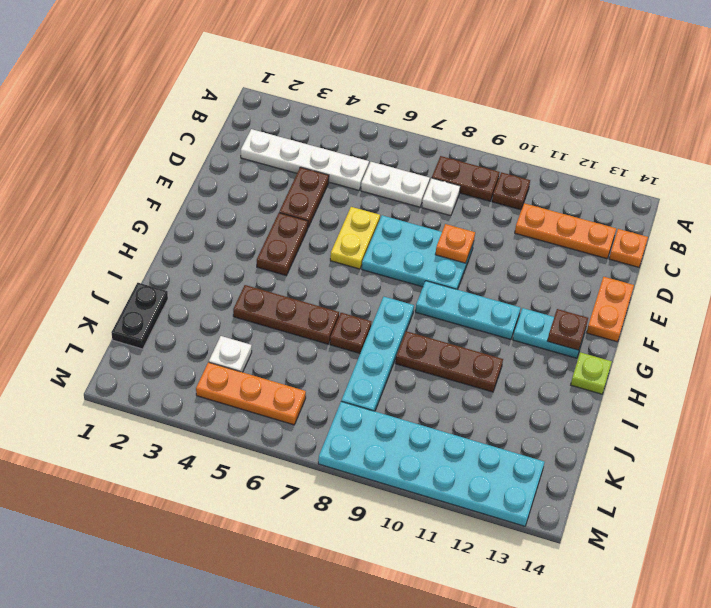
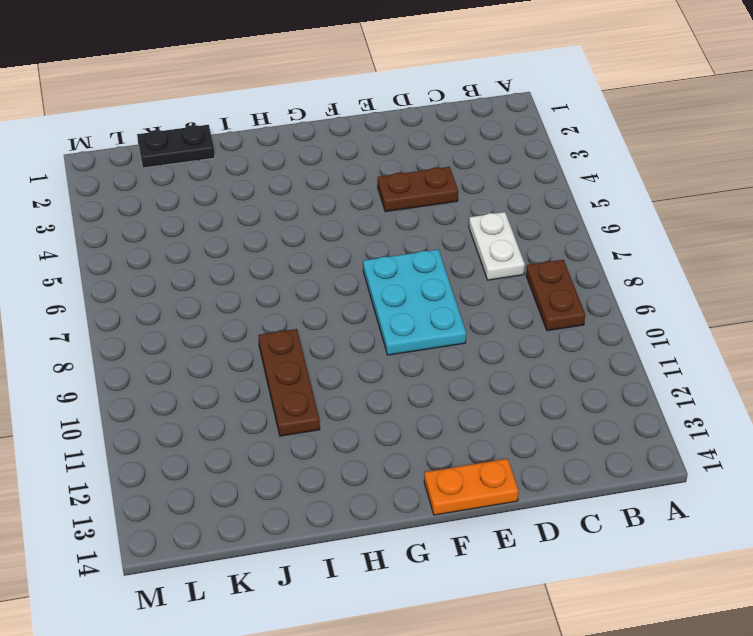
none -> brown plate B10 level 1
none -> white plate C2:C5 level 1
none -> white plate C8 level 1

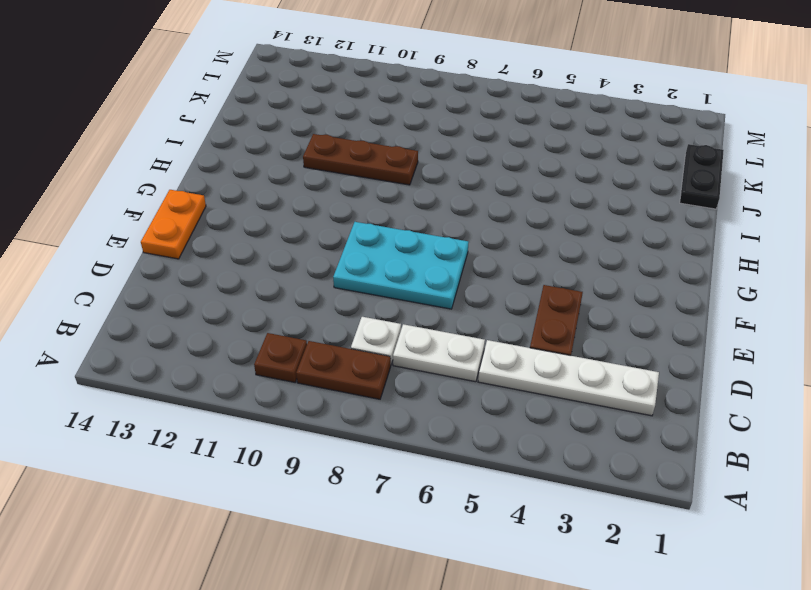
none -> orange plate C11:C13 level 1
none -> orange plate C14 level 1
none -> yellow plate E6:F6 level 1

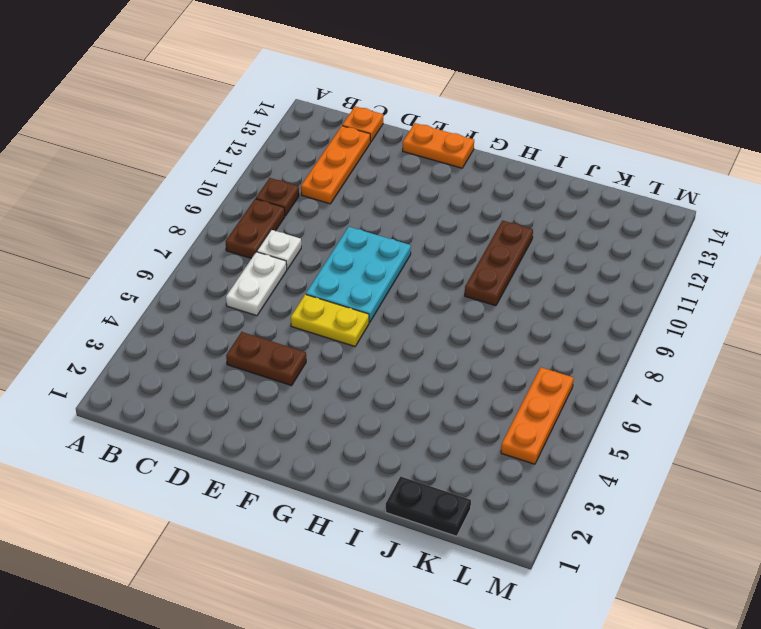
none -> white plate C2:C5 level 1
none -> brown plate F4:G4 level 1
none -> cyan plate G9:G11 level 1

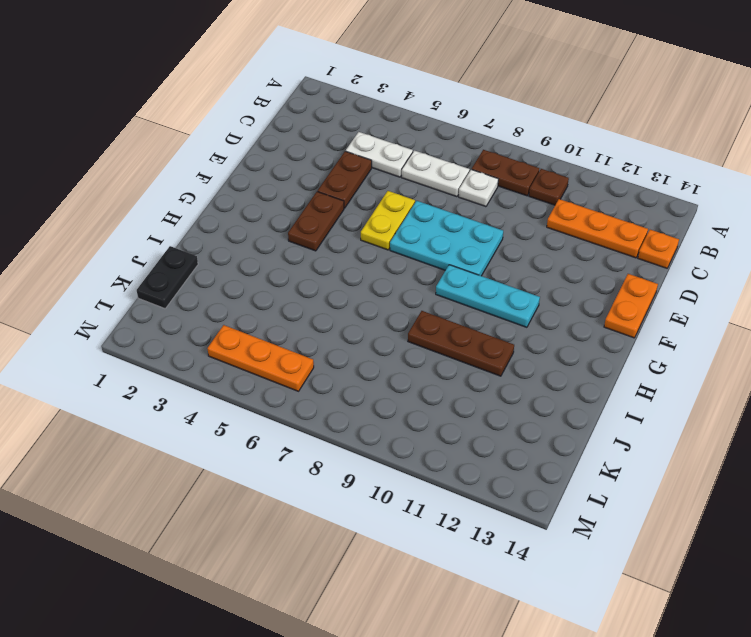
white plate C4:C5 level 1 -> white plate C2:C5 level 1
none -> cyan plate G12:G13 level 1
none -> cyan plate H8:K8 level 1
none -> lime plate H14 level 1

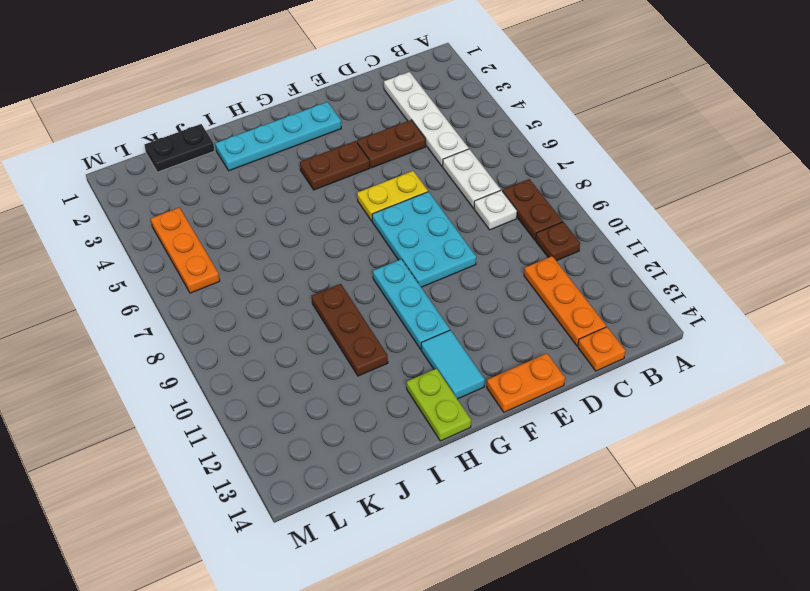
cyan plate F2:I2 level 1 -> cyan plate H8:K8 level 1
cyan tile G12:G13 level 1 -> cyan plate G12:G13 level 1
lime plate H13:H14 level 1 -> lime plate H14 level 1
none -> brown plate I4:I6 level 1
none -> brown plate I7 level 1
none -> white plate K4 level 1

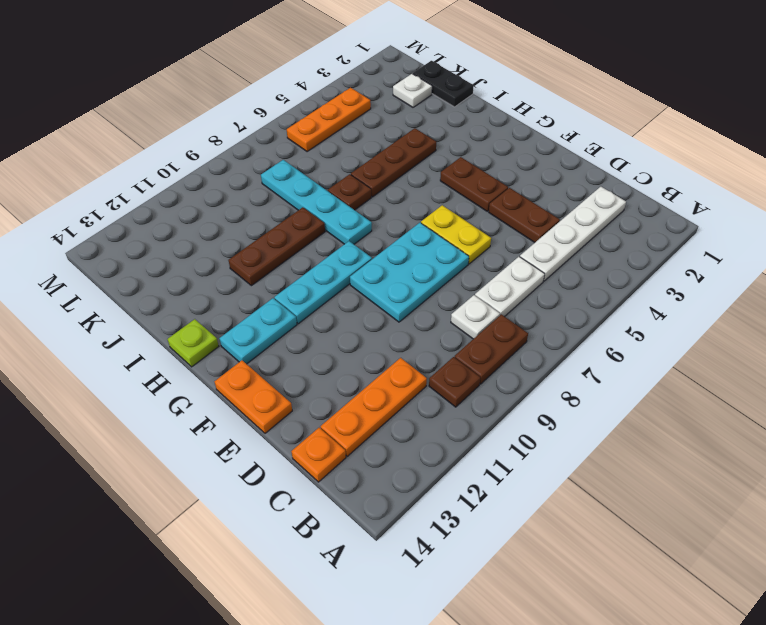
white plate K2 level 1 -> white plate K4 level 1
none -> cyan plate L8:M13 level 1
none -> orange plate E9 level 2
none -> brown plate G13 level 2

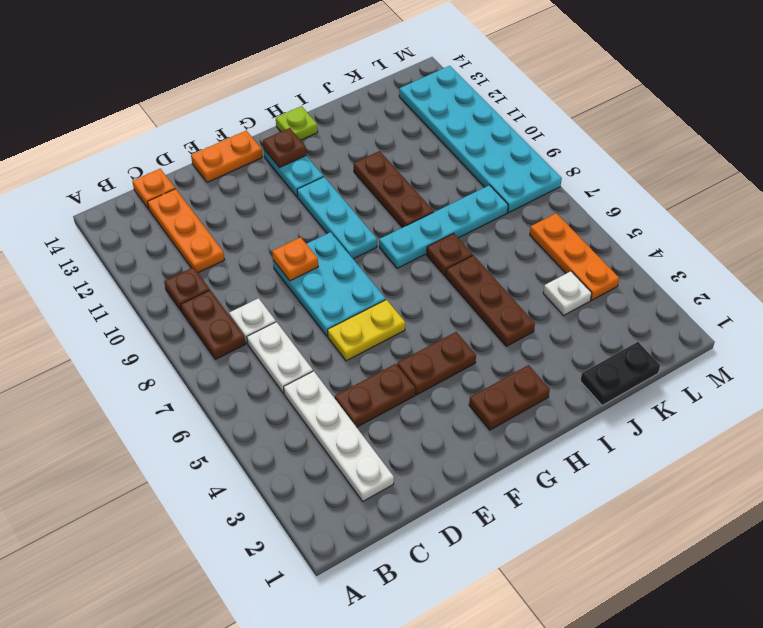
brown plate G2:H2 level 1 -> none

